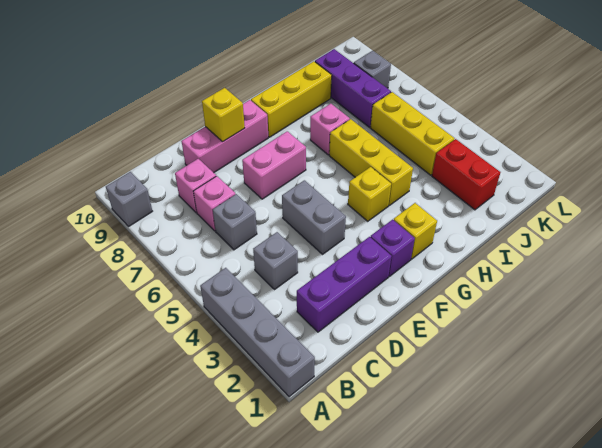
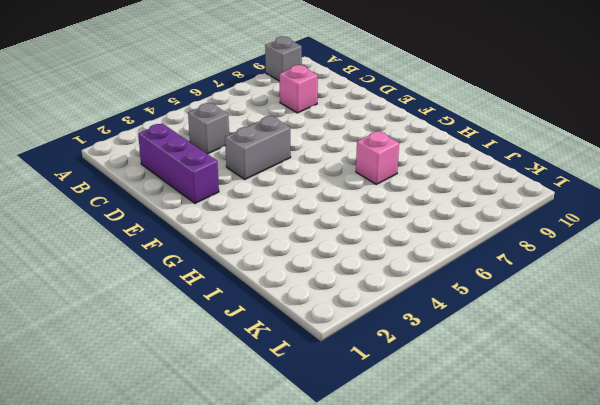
none -> grey brick A1:A4 level 1
none -> grey brick C6 level 1
none -> pink brick C7 level 1

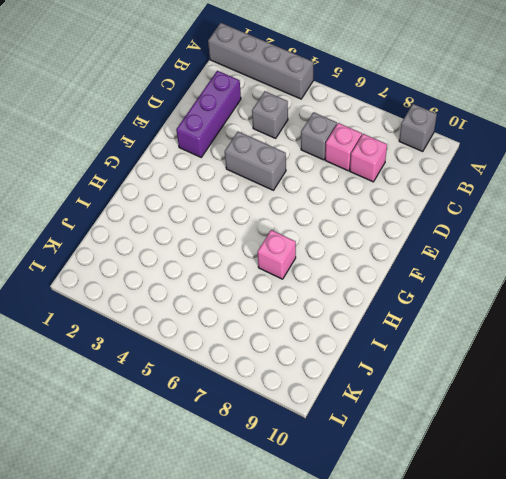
none -> pink brick D9:F9 level 1
none -> pink brick E7:F7 level 1
none -> purple brick F2 level 1

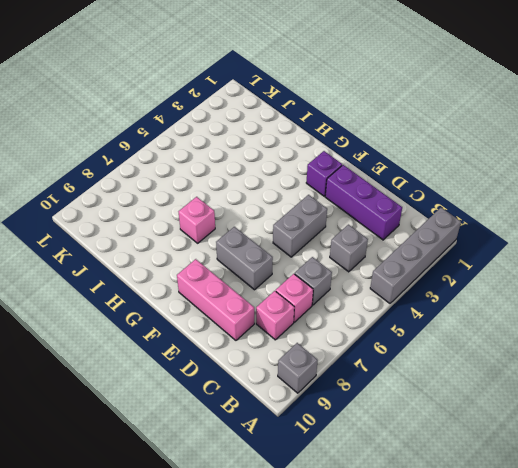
grey brick E7:F7 level 1 -> pink brick E7:F7 level 1
none -> yellow brick G2 level 1
none -> yellow brick G4 level 1
none -> yellow brick G9:I9 level 1

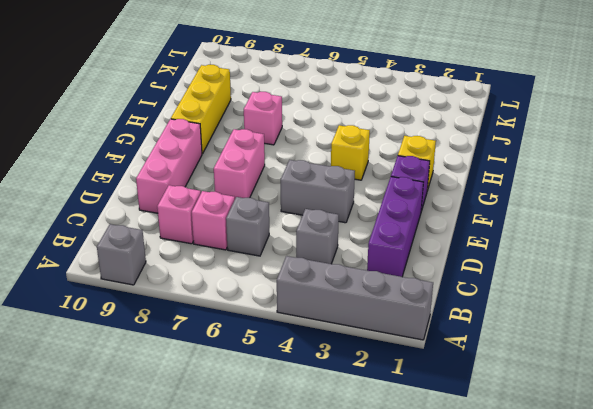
none -> yellow brick H4:H6 level 1
none -> red brick J2:J3 level 1
none -> yellow brick J4:J6 level 1

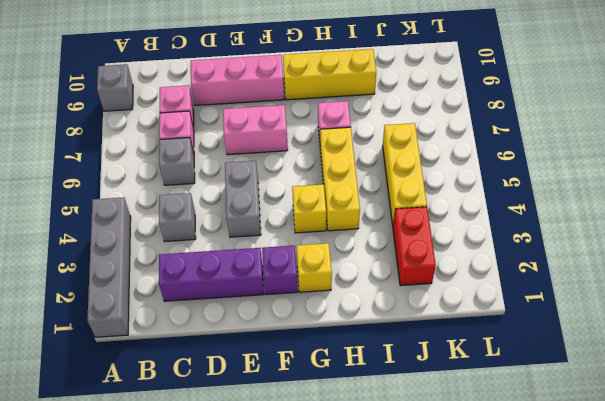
none -> purple brick J7:J9 level 1
none -> grey brick K8 level 1
none -> yellow brick E9 level 2

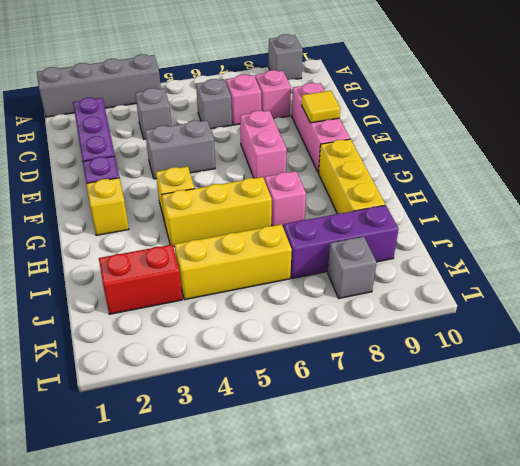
yellow tile E9 level 2 -> yellow brick E9 level 2

